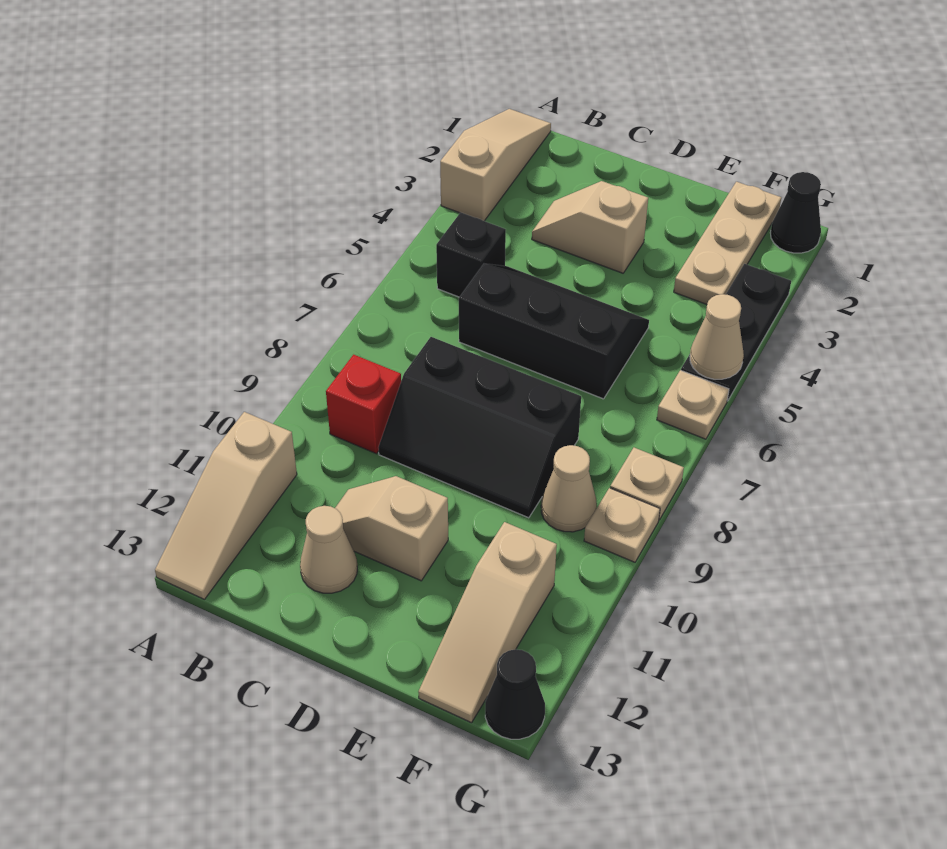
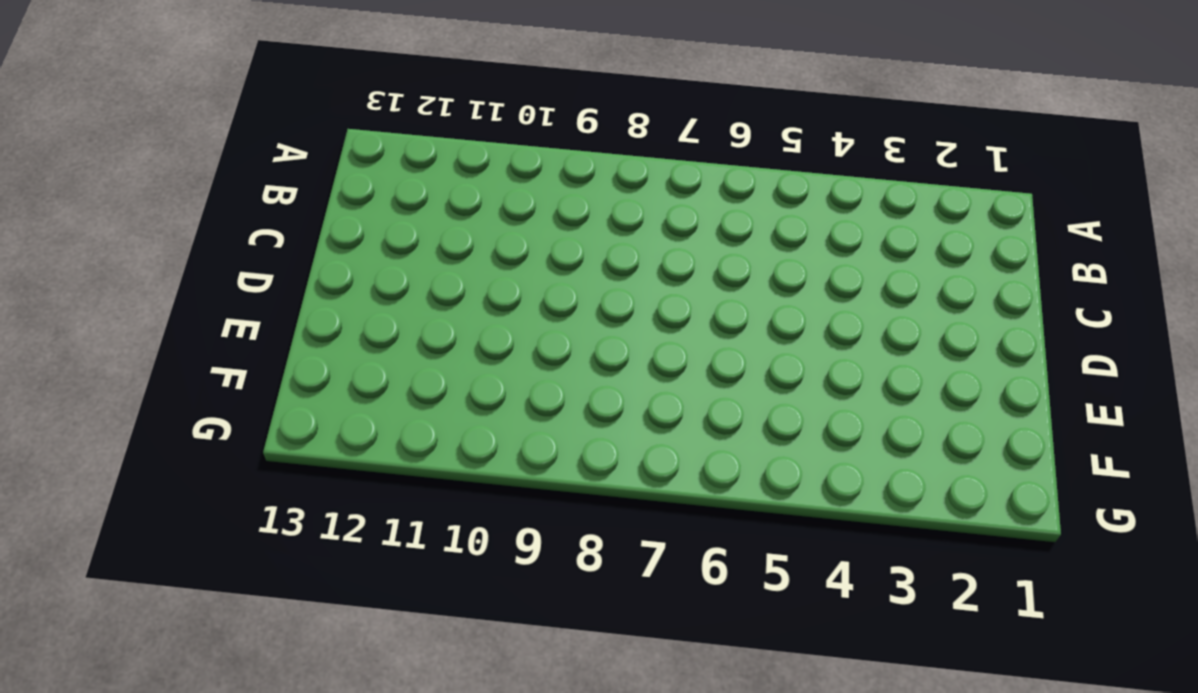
none -> tan slope A1:A3 level 1 top 3
none -> tan slope A11:A13 level 1 top 11
none -> black brick B5 level 1

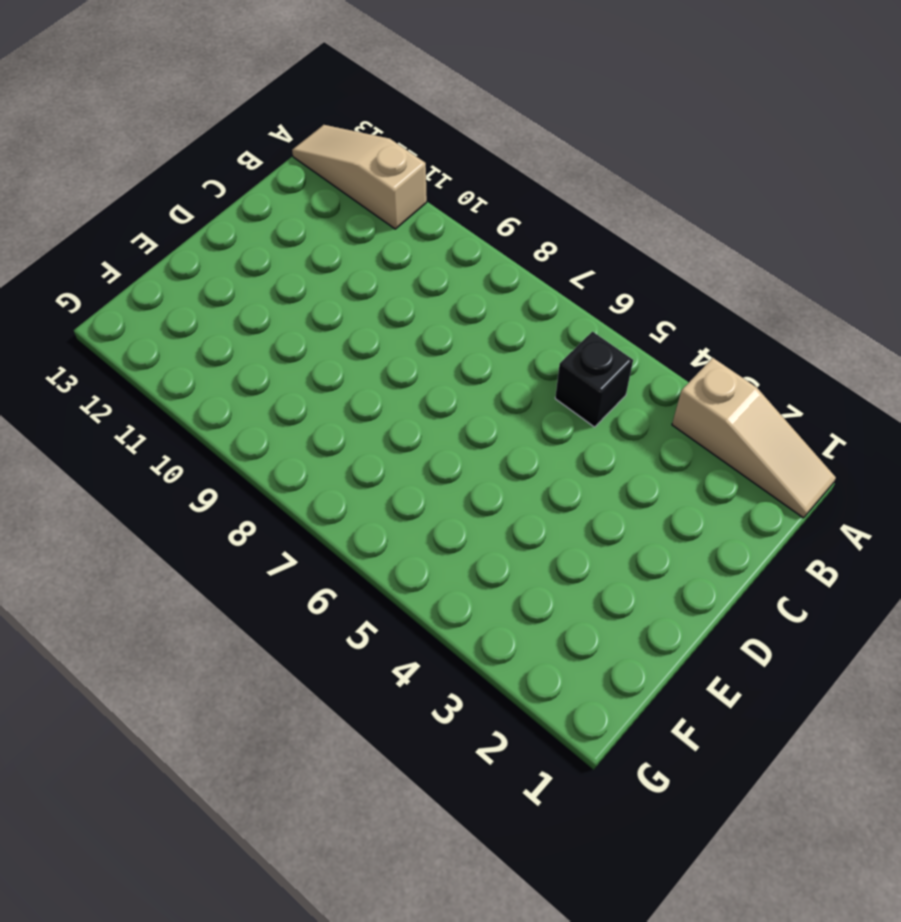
none -> red brick B9 level 1
none -> tan slope C3:D3 level 1 top D
none -> black slope C5:E6 level 1 top 6

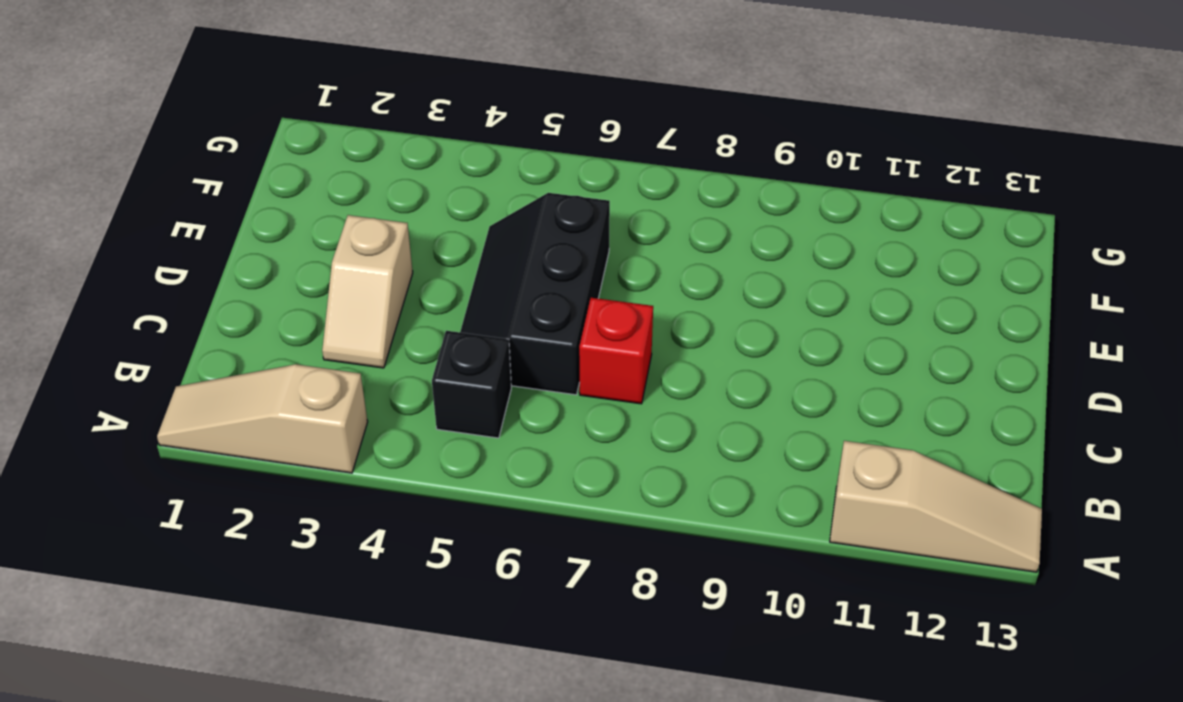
red brick C7 level 1 -> red brick B9 level 1
none -> black slope C8:E9 level 1 top 8
none -> tan slope C11:D11 level 1 top D
none -> tan cone C12 level 1

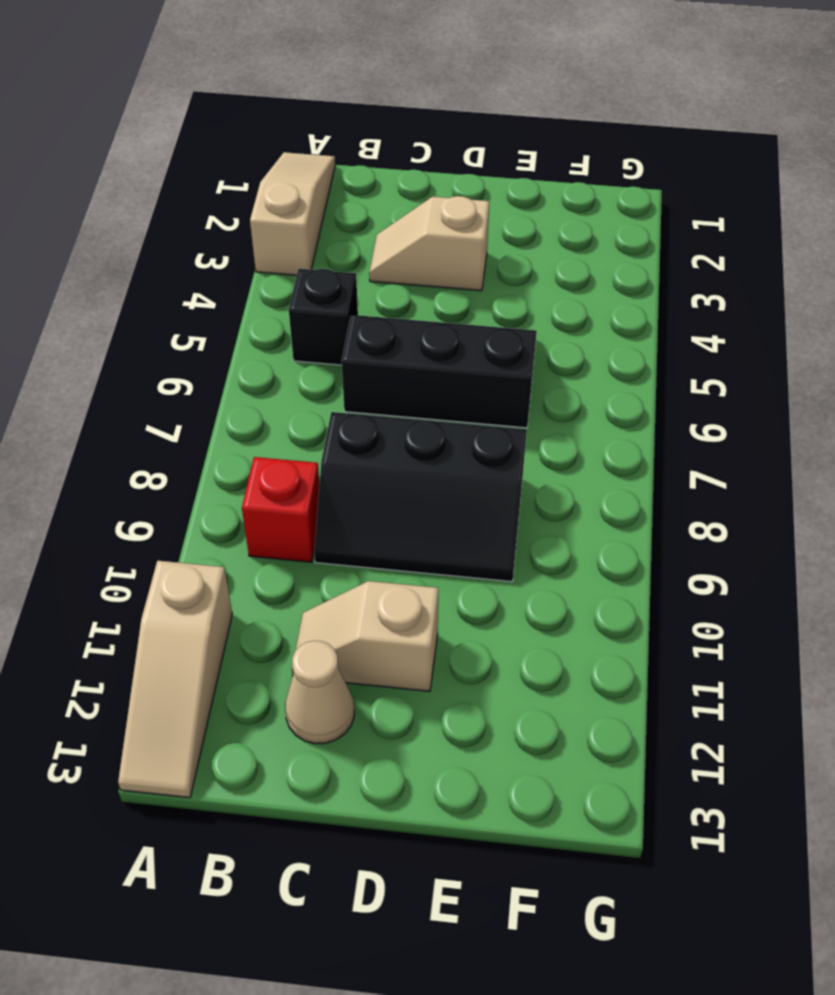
none -> tan plate F1:F3 level 1
none -> tan cone F9 level 1
none -> tan slope F11:F13 level 1 top 11

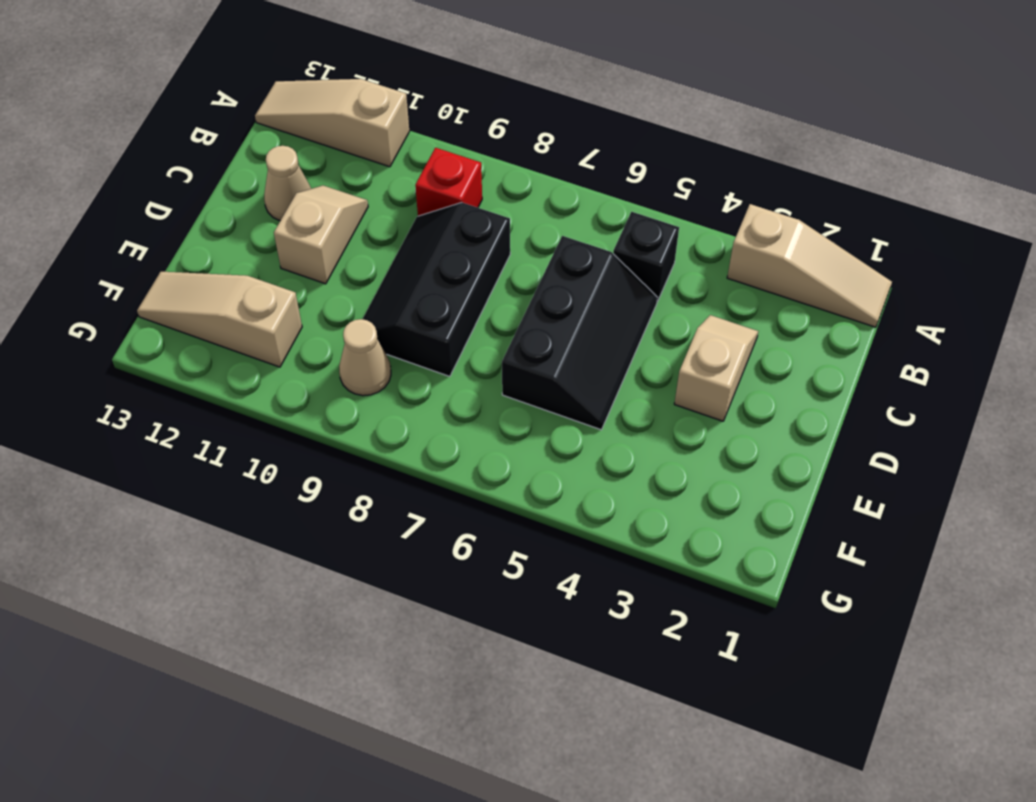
none -> tan plate F1:F3 level 1
none -> black cone G1 level 1
none -> black plate G3:G5 level 1

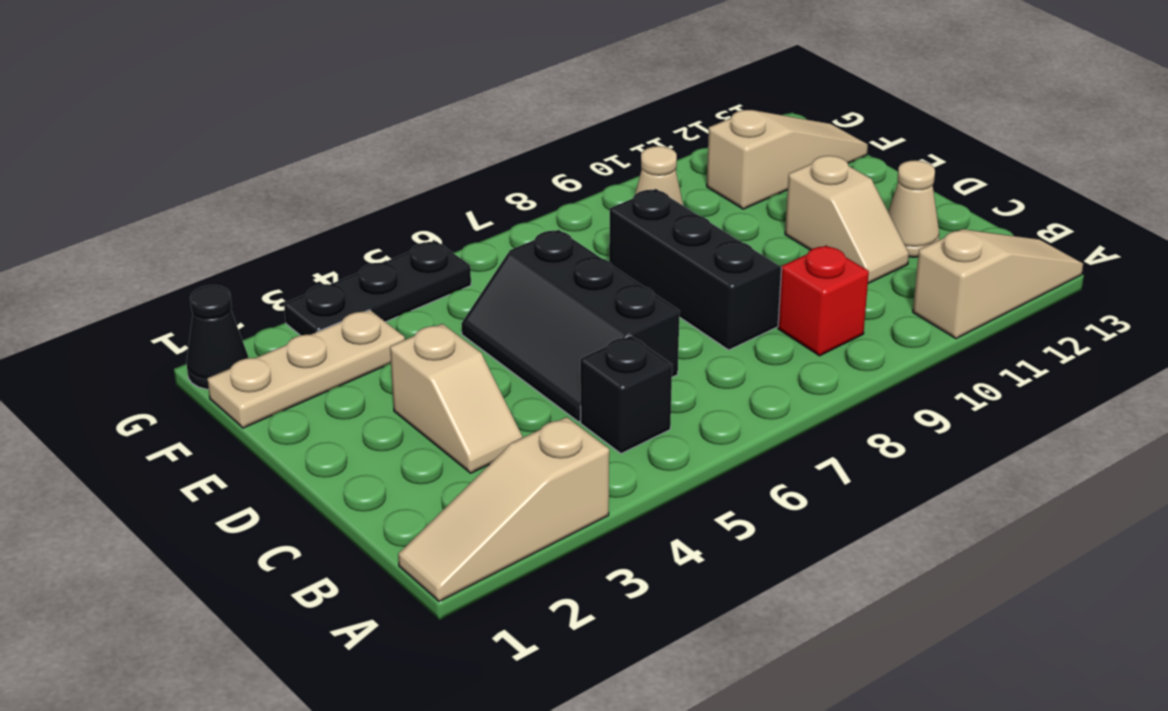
none -> tan plate G6 level 1
none -> tan plate G8 level 1
none -> tan plate G9 level 1

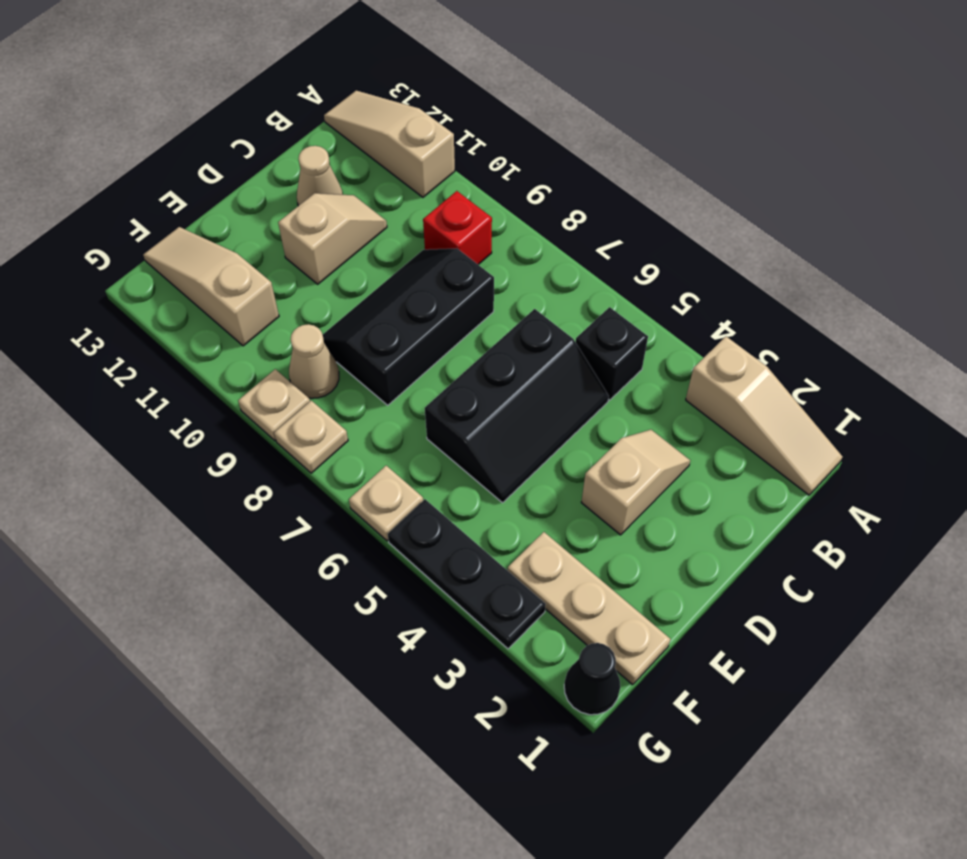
none -> black cone G13 level 1
none -> tan cone G5 level 2

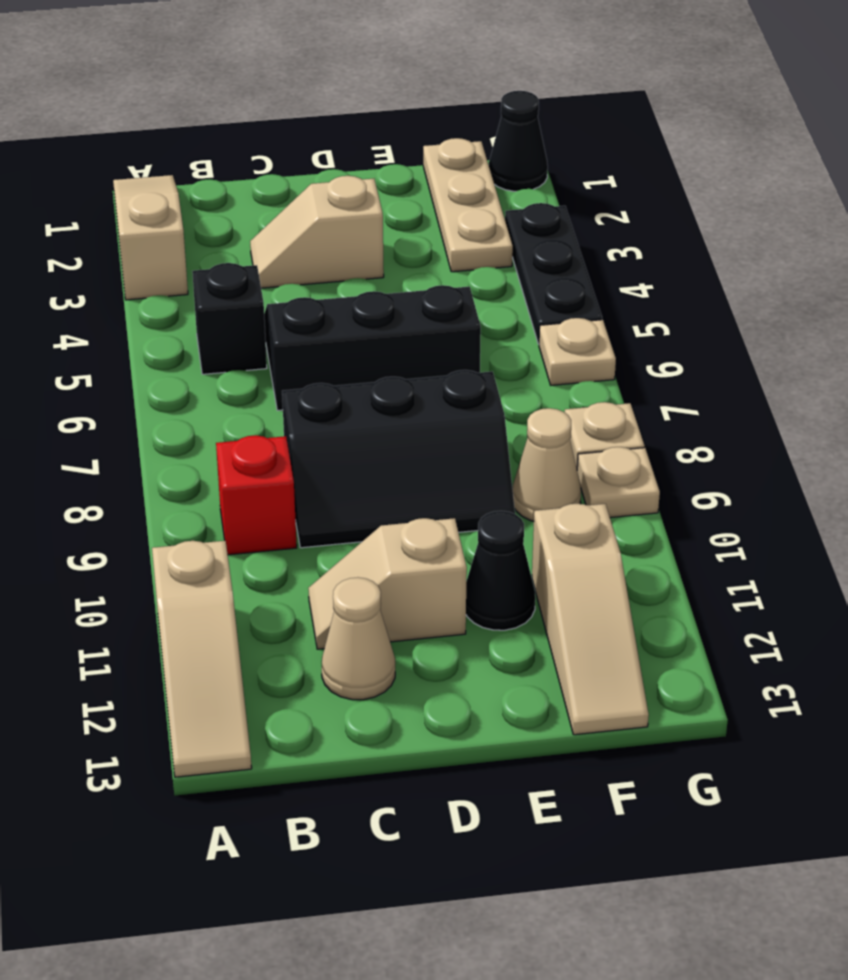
black cone E11 level 1 -> black cone G13 level 1
none -> tan cone G5 level 2

